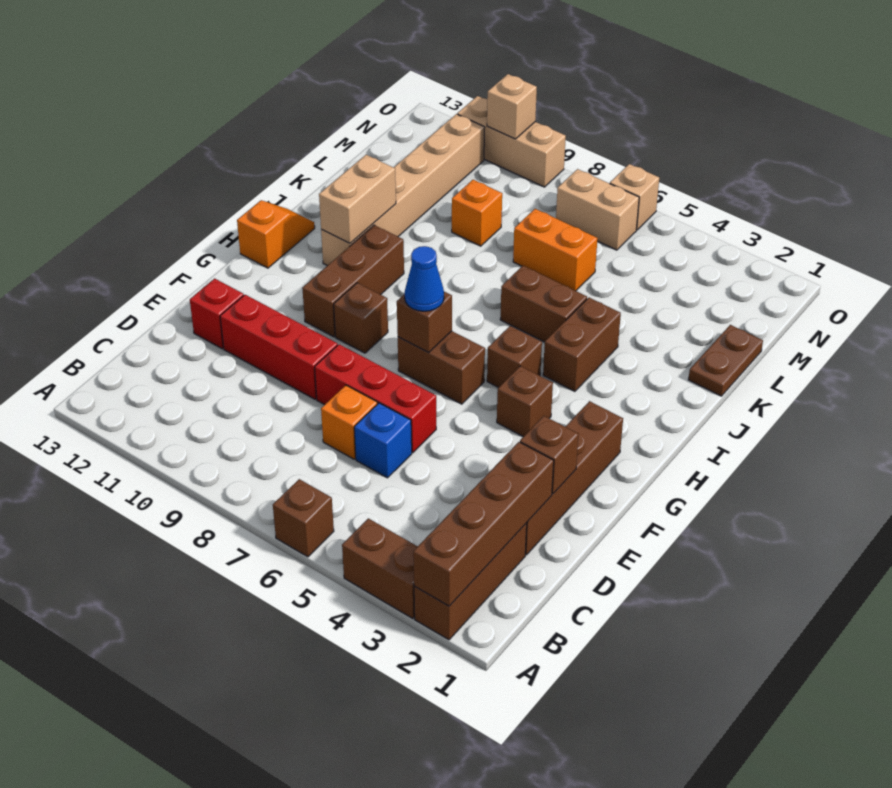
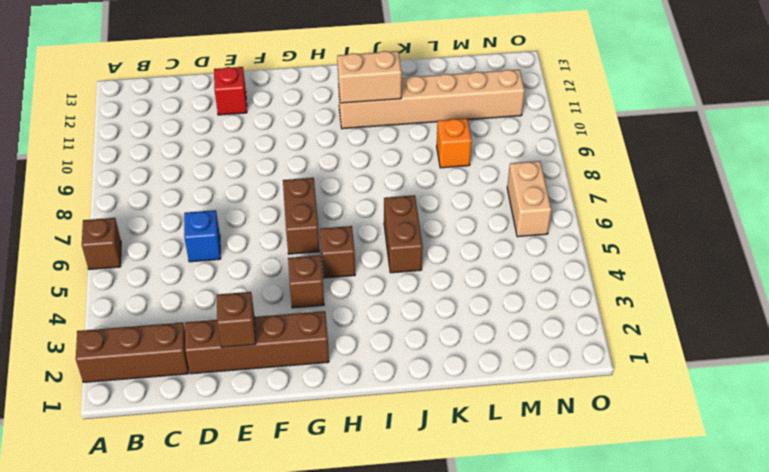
none -> brown brick A3:A4 level 1
none -> orange brick D7 level 1
none -> red brick E6:E8 level 1
none -> red brick E9:E11 level 1

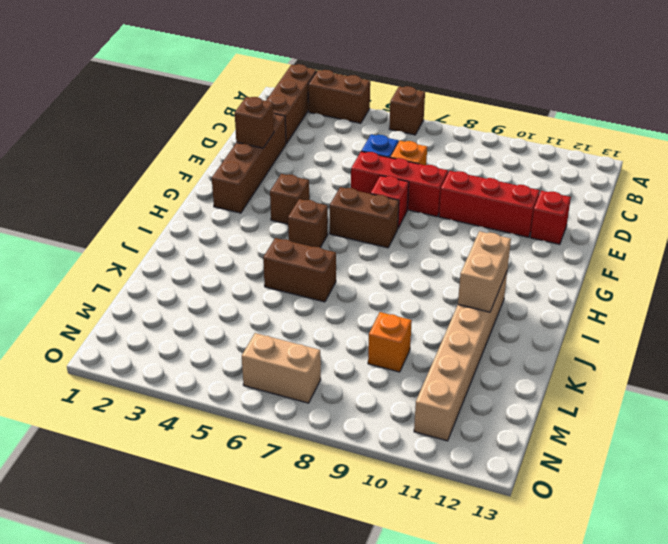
red brick F7 level 1 -> none
none -> brown brick G9 level 1
none -> brown brick G10:I10 level 1
none -> orange slope H13:I13 level 1 top H
none -> brown brick I4:J4 level 1

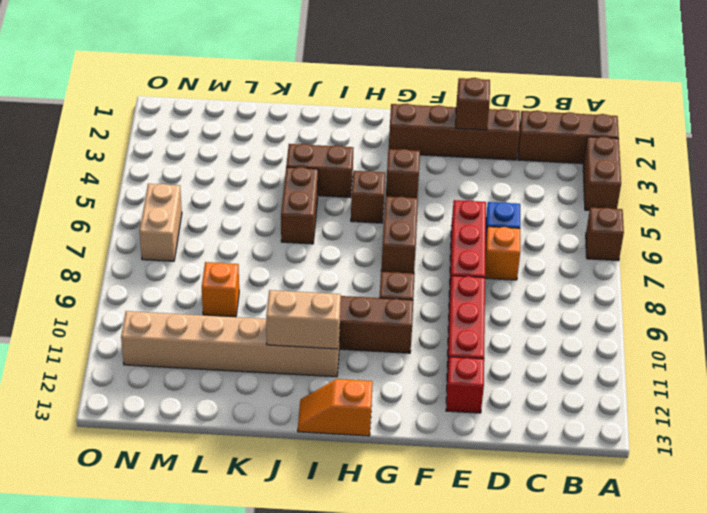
none -> brown plate K1:L1 level 1
none -> orange brick L6:L7 level 1
none -> tan brick O6 level 1
none -> tan brick O9:O11 level 1

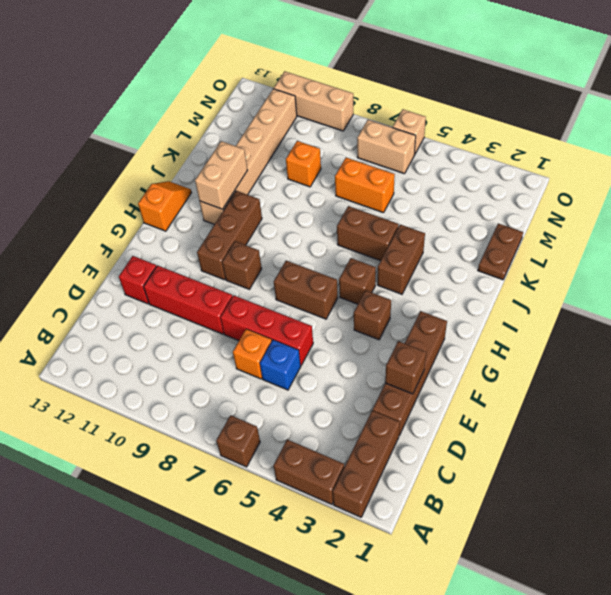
none -> brown brick A2:D2 level 2
none -> brown brick G7 level 2
none -> tan brick O10 level 2
none -> blue cone G7 level 3

